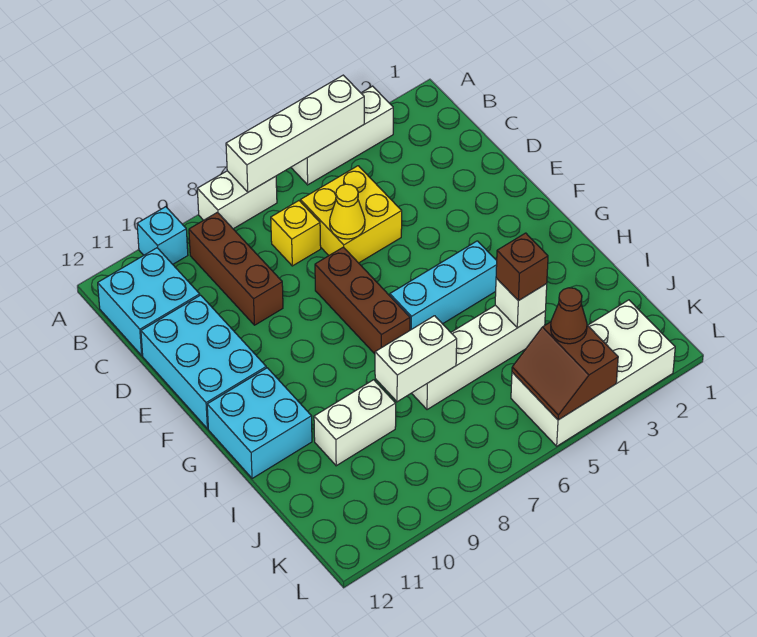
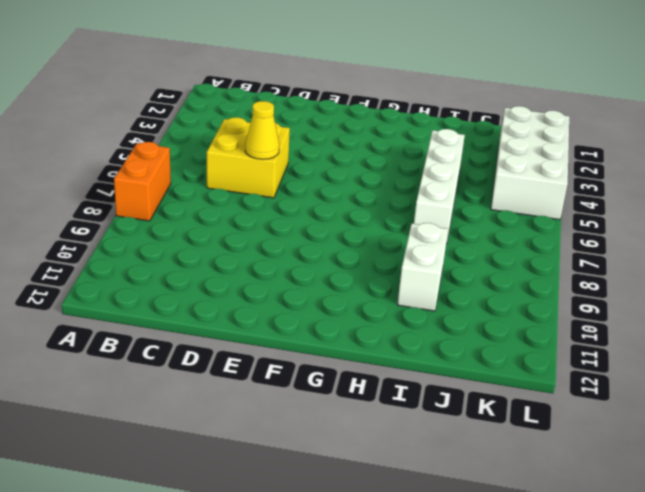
orange brick A7:A8 level 1 -> white brick A7:A8 level 1
none -> white brick A3:A5 level 1
none -> cyan brick A10 level 1
none -> brown brick B9:D9 level 1

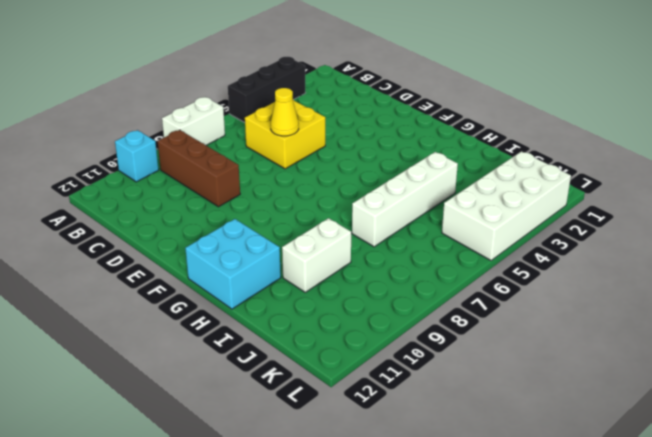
black brick A3:A5 level 1 -> white brick A3:A5 level 1
none -> cyan brick B11:C12 level 1
none -> yellow brick C7 level 1
none -> cyan brick D11:F12 level 1

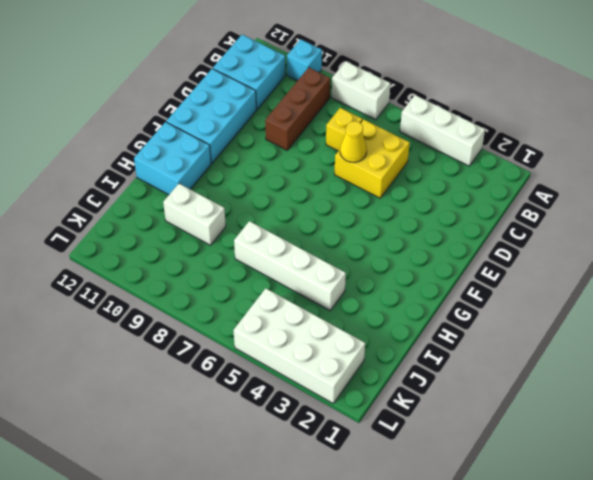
none -> brown brick E7:G7 level 1
none -> cyan brick G4:G6 level 1
none -> white brick A4:A7 level 2

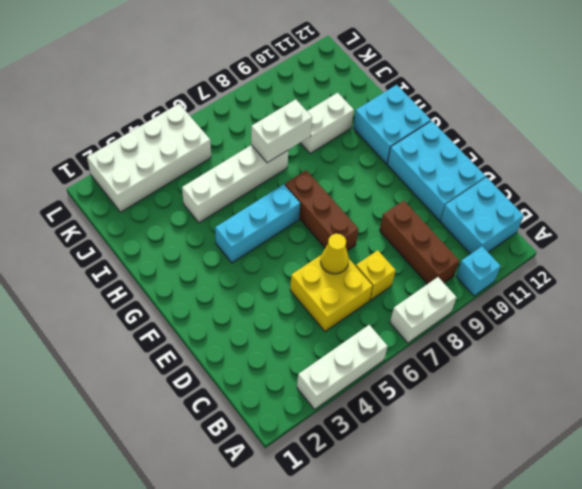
none -> white brick A4:A7 level 2
none -> white brick I4 level 2
none -> brown slope K4:L5 level 2 top 4

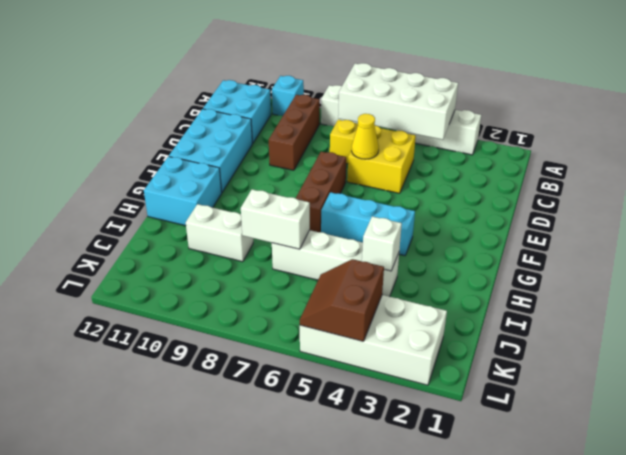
white brick A4:B7 level 2 -> white brick A4:A7 level 2
none -> brown brick I4 level 3
none -> brown cone K4 level 3

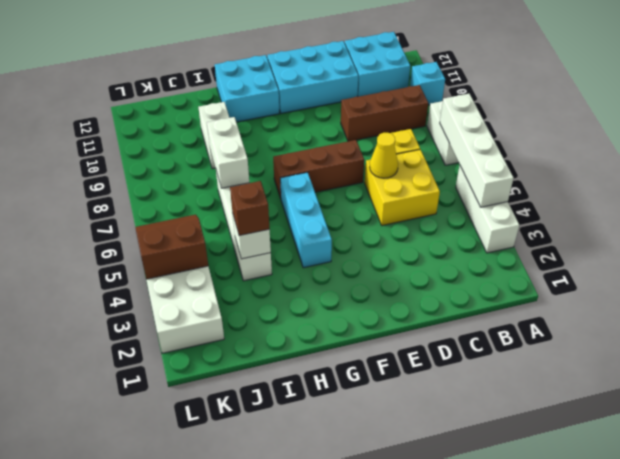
none -> brown cone K4 level 3

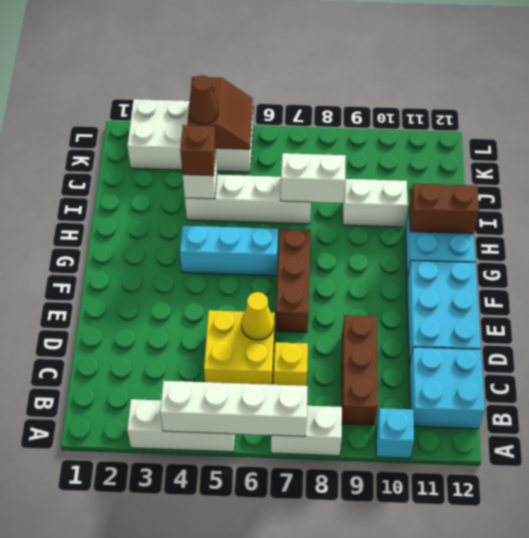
brown brick H11:H12 level 2 -> none

